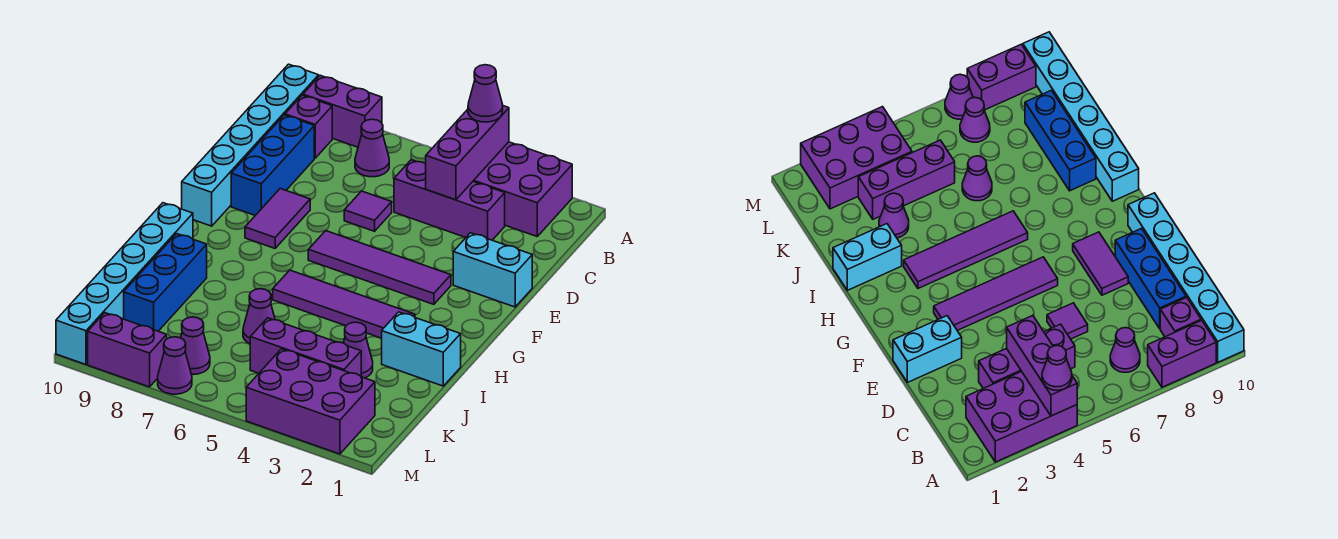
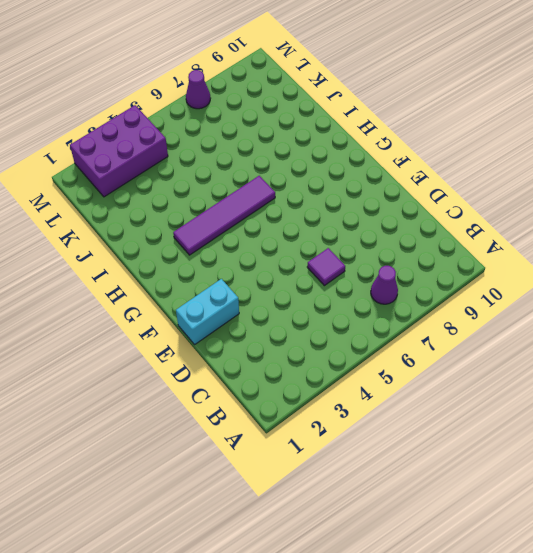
none -> purple brick A2:B4 level 1
none -> purple brick A8:A9 level 1
none -> cyan brick A10:F10 level 1

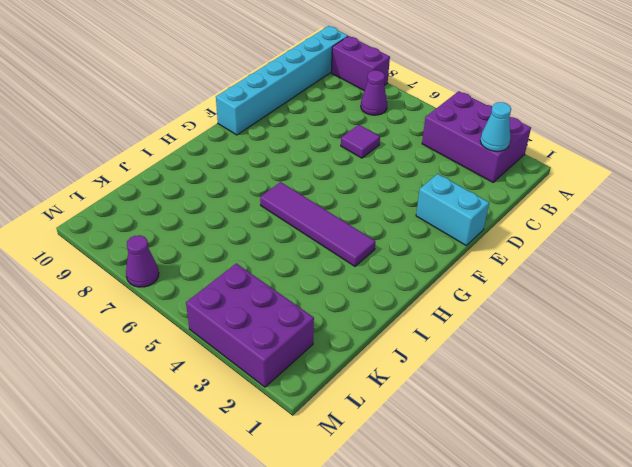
cyan cone B2 level 2 -> none
none -> purple brick B9 level 1
none -> purple brick C3:C5 level 1
none -> blue brick C9:E9 level 1

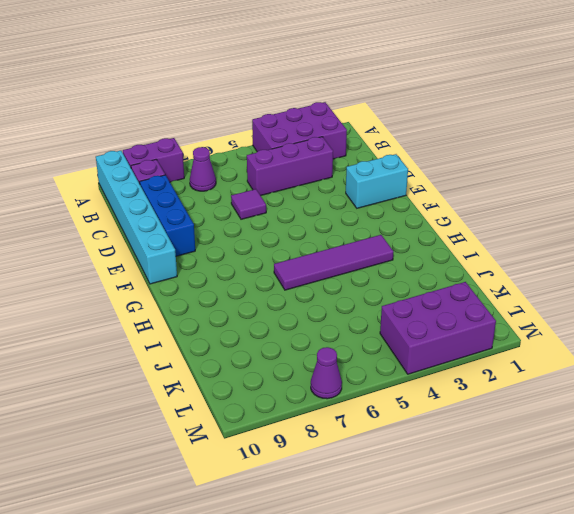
none -> purple tile E8:F8 level 1
none -> purple tile F3:F6 level 1
none -> cyan brick H10:M10 level 1

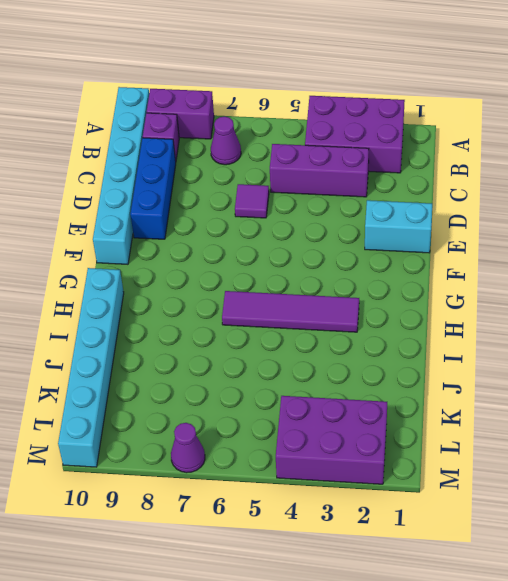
none -> purple tile E8:F8 level 1
none -> purple tile F3:F6 level 1
none -> cyan brick I1:I2 level 1

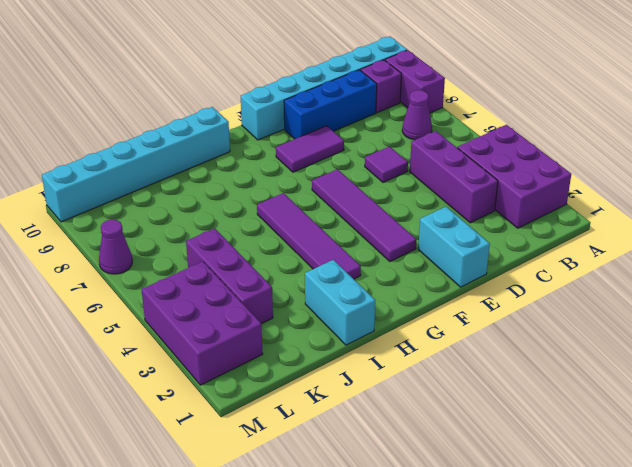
none -> blue brick I9:K9 level 1
none -> purple cone J3 level 1
none -> purple cone J6 level 1

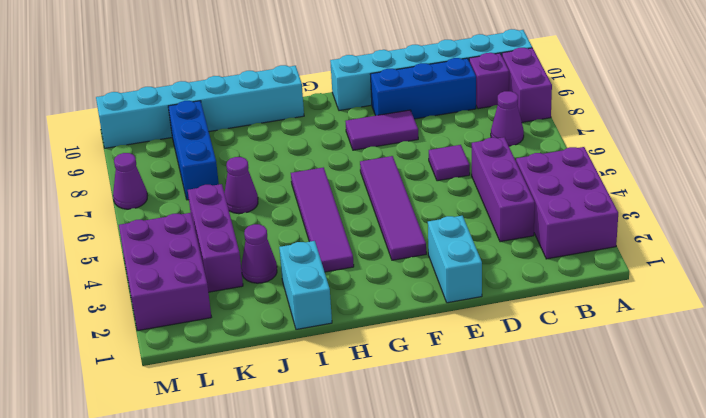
blue brick K7:K9 level 1 -> blue brick I9:K9 level 1
none -> purple cone L7 level 1
none -> purple brick M8:M9 level 1
none -> purple brick A4:C4 level 2

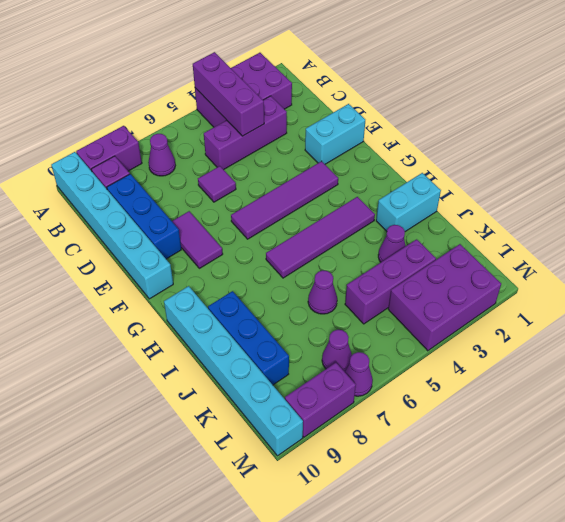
none -> purple cone A4 level 3

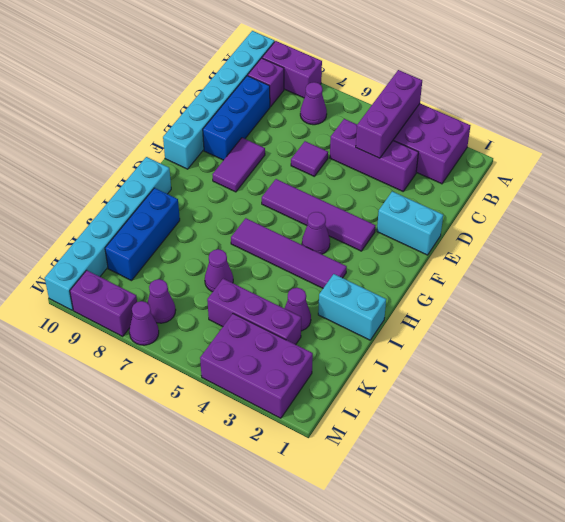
purple cone G4 level 1 -> purple cone A4 level 3

